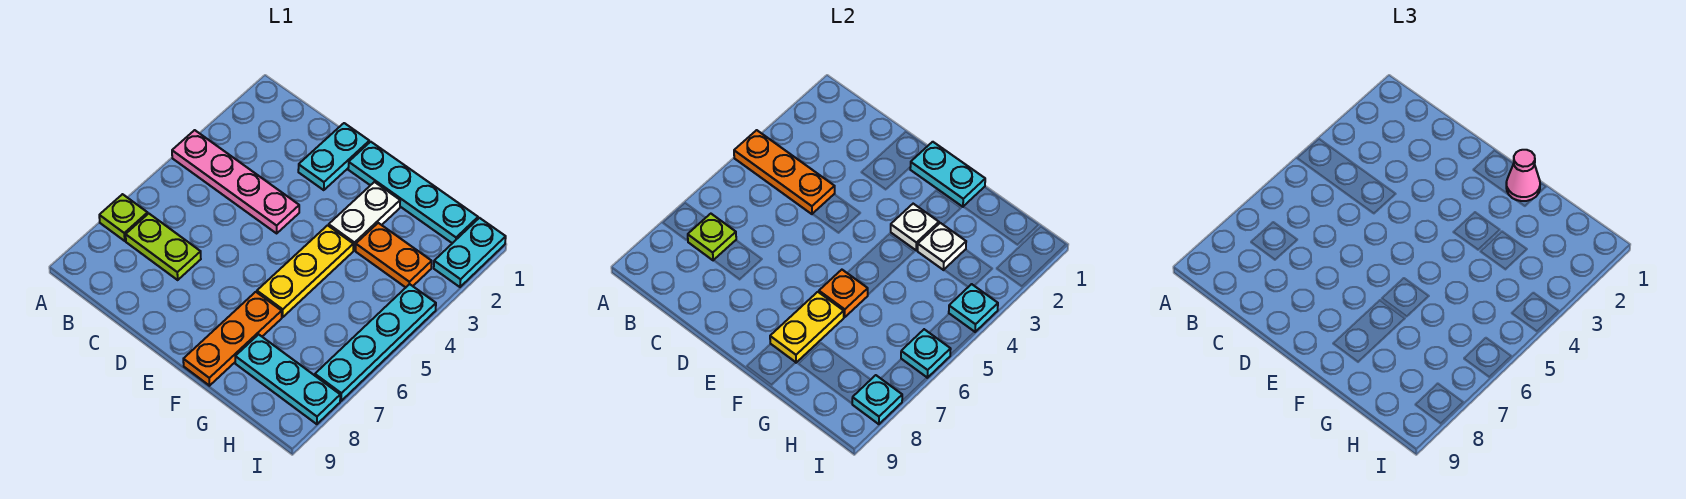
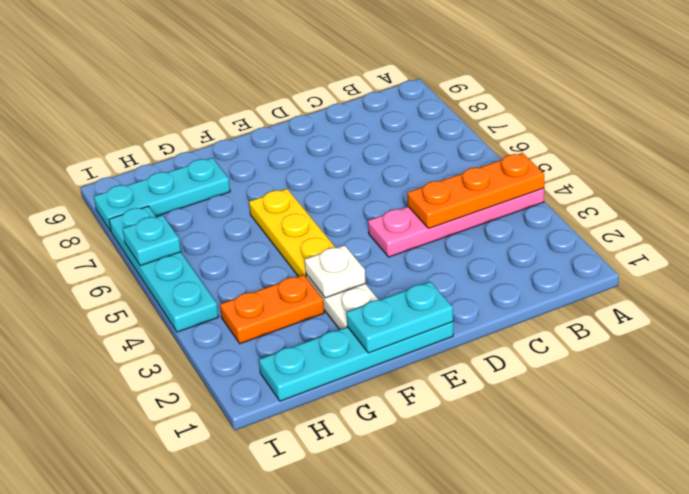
none -> lime plate A7 level 1
none -> lime plate B7:C7 level 1
none -> cyan plate D1:D2 level 1

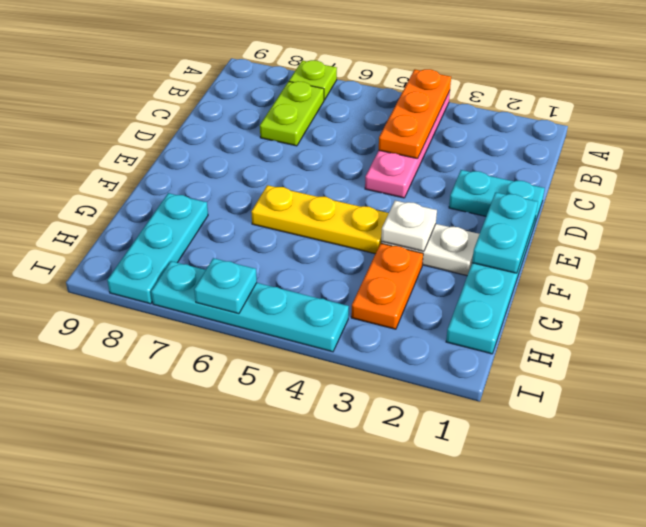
none -> orange plate F7:F9 level 1
none -> cyan plate I1:I2 level 1
none -> lime plate B7 level 2

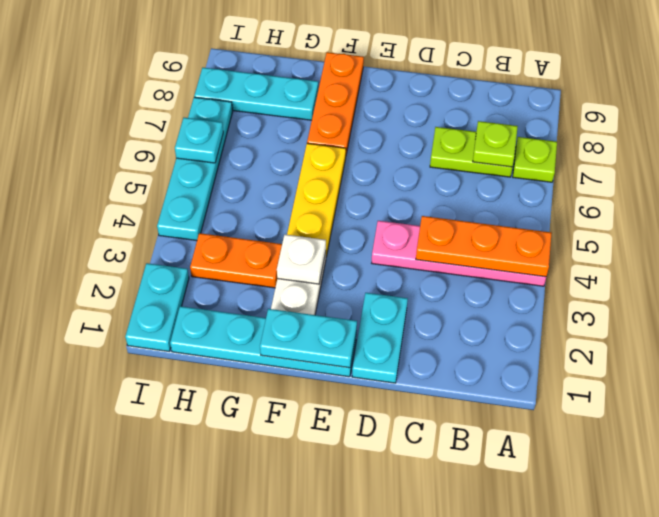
none -> orange plate F6 level 2
none -> yellow plate F7:F8 level 2
none -> white plate G3 level 2

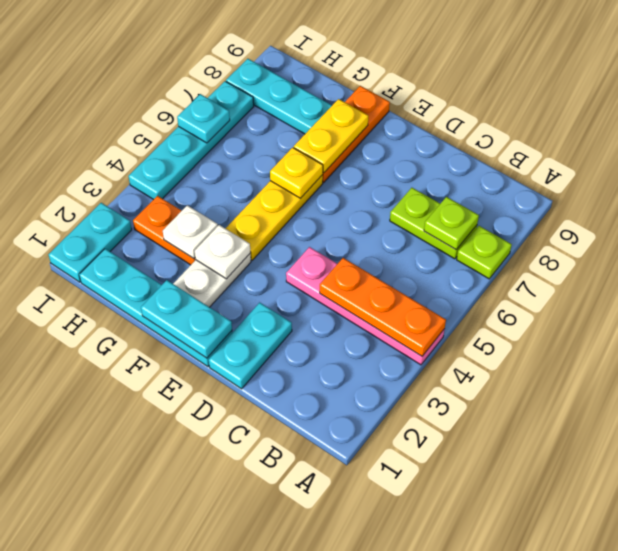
yellow plate F6 level 2 -> orange plate F6 level 2
none -> cyan plate I4 level 2
none -> cyan plate I8 level 2
none -> pink cone F1 level 3

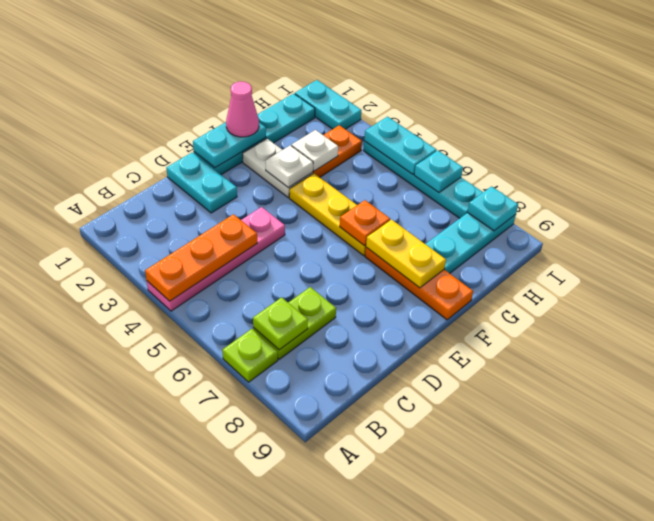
cyan plate I4:I5 level 2 -> cyan plate I4 level 2

